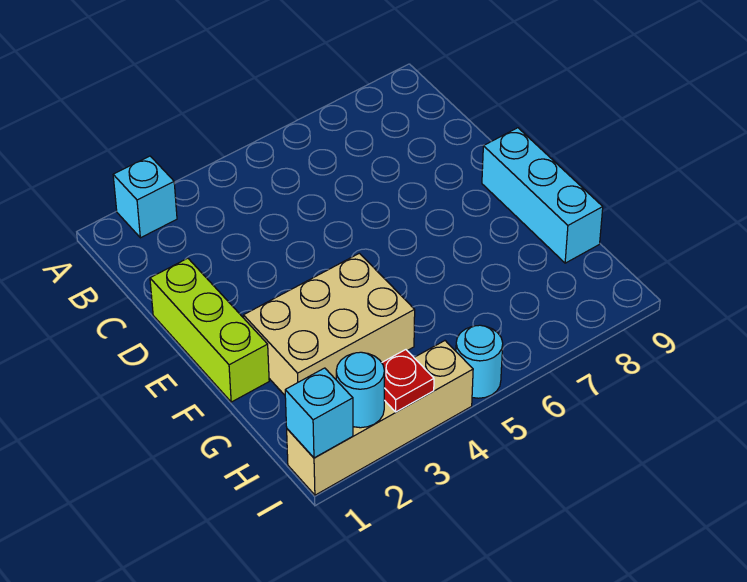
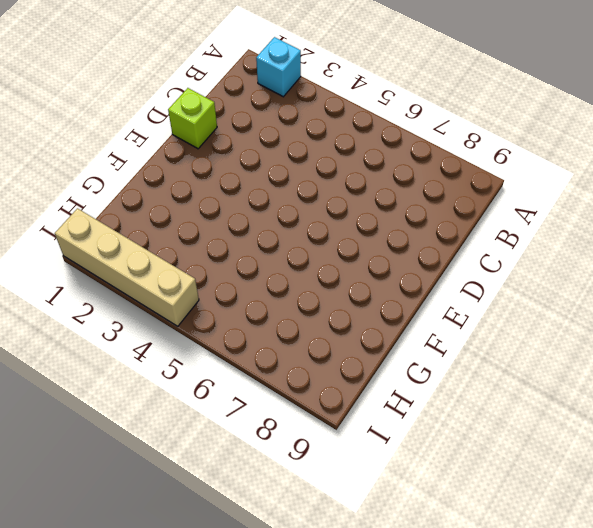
lime brick D1 level 1 -> lime brick D1:F1 level 1
none -> cyan brick E9:G9 level 1
none -> tan brick F2:G4 level 1

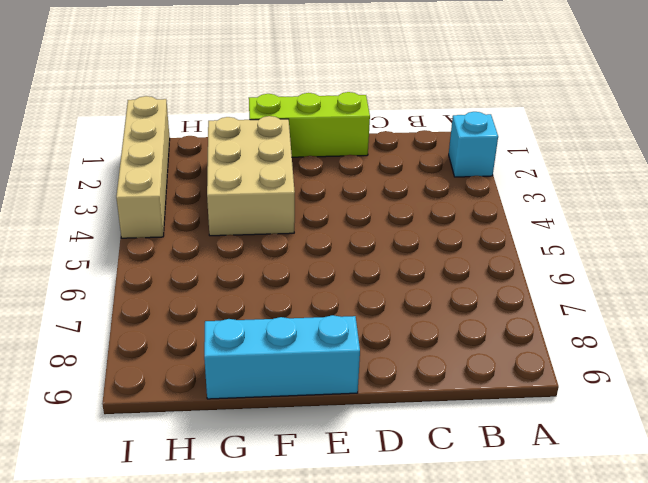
none -> cyan round brick I5 level 1
none -> cyan brick I1 level 2

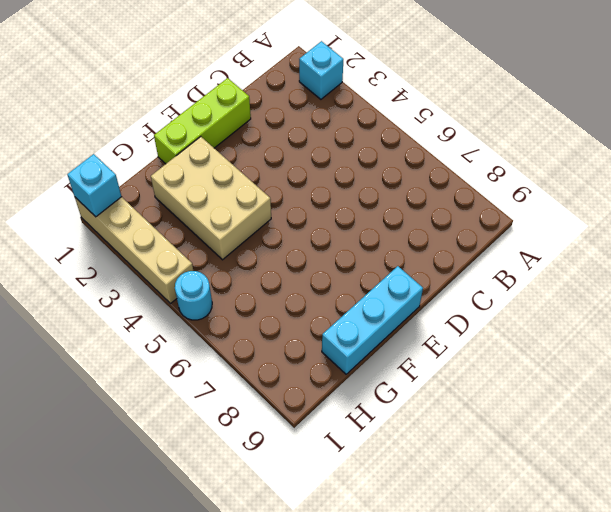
none -> cyan round brick I2 level 2
none -> red plate I3 level 2

